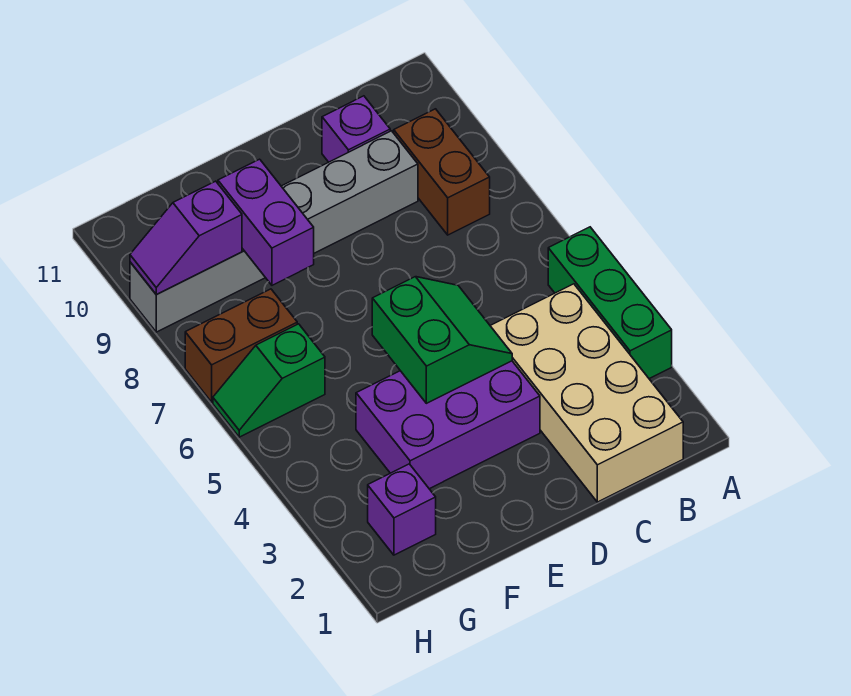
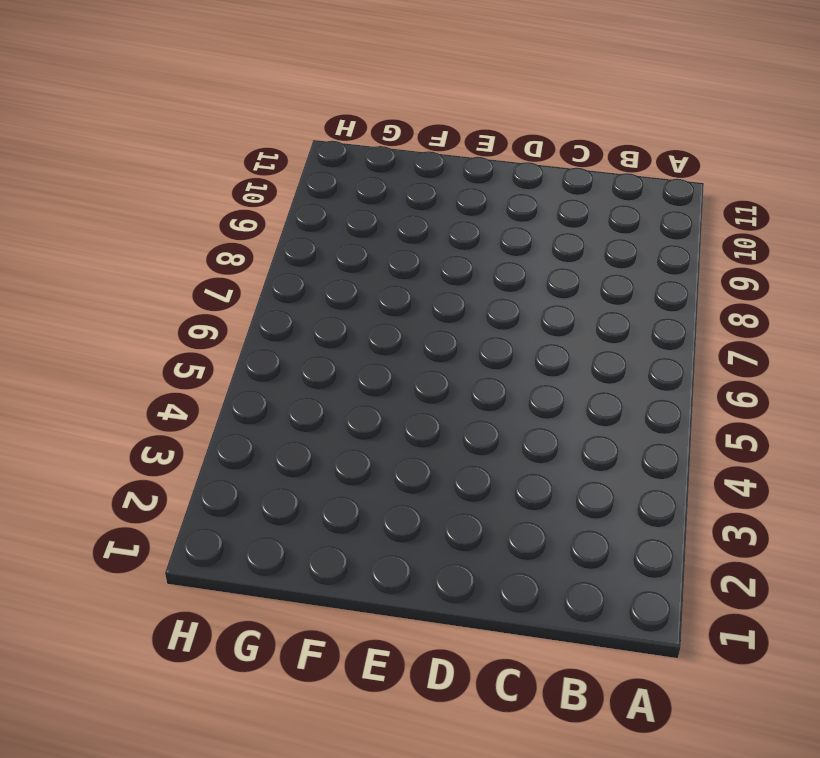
none -> green brick A3:A5 level 1
none -> tan brick B1:C4 level 1
none -> brown brick B8:B9 level 1

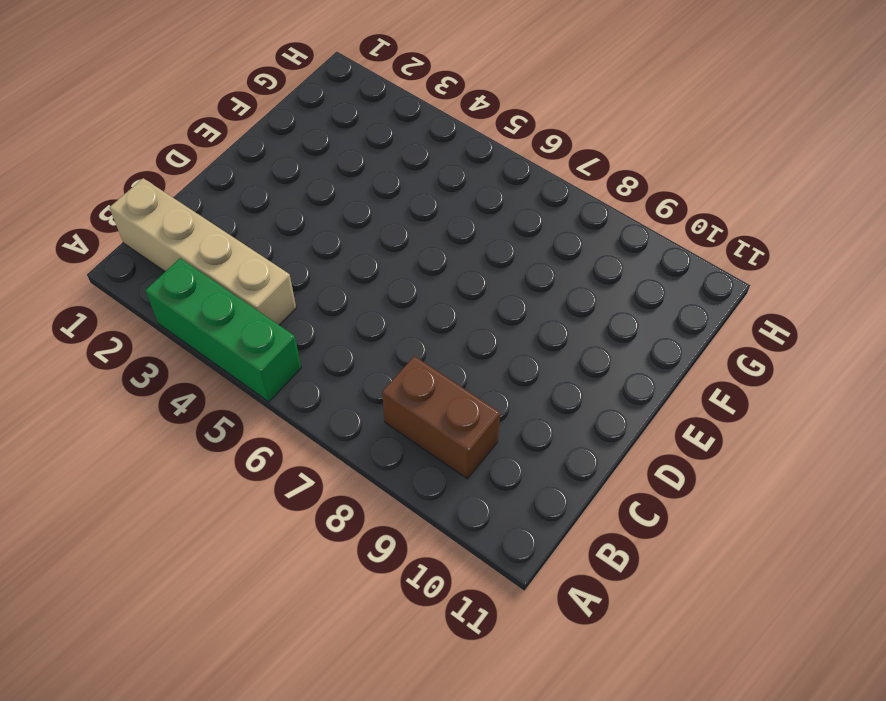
tan brick B1:B4 level 1 -> tan brick B1:C4 level 1
none -> grey brick C9:H9 level 1
none -> purple brick C10 level 1
none -> purple brick D3:F4 level 1

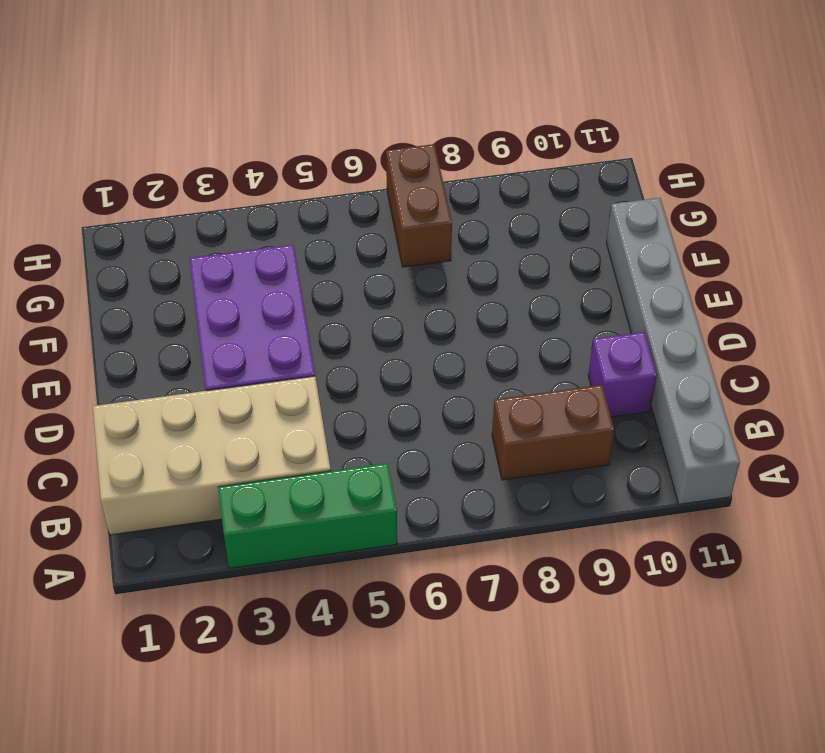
grey brick A11:F11 level 1 -> grey brick C9:H9 level 1
none -> purple brick G2 level 1
none -> green slope G6:H6 level 1 top G
none -> green slope D4:E5 level 2 top E

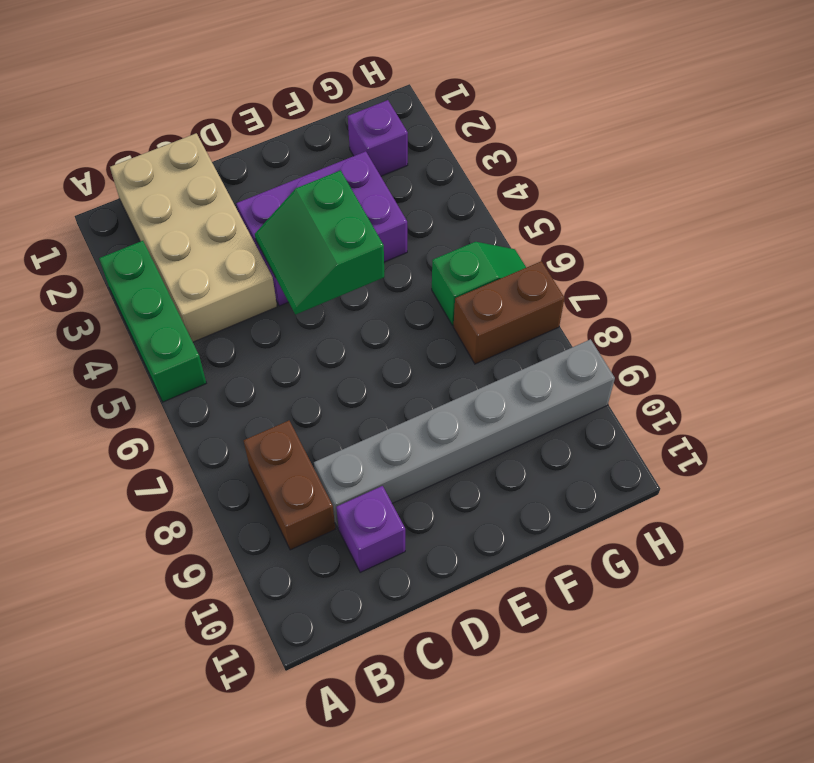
none -> purple brick F8:F9 level 2
none -> purple slope G9:H9 level 2 top G

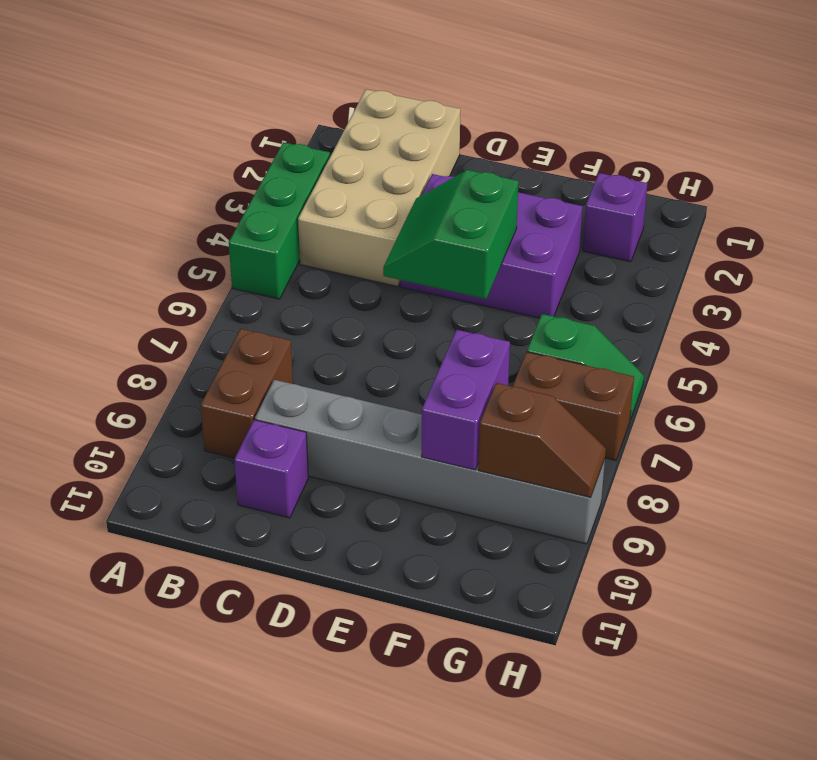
brown slope G9:H9 level 2 top G -> purple slope G9:H9 level 2 top G

